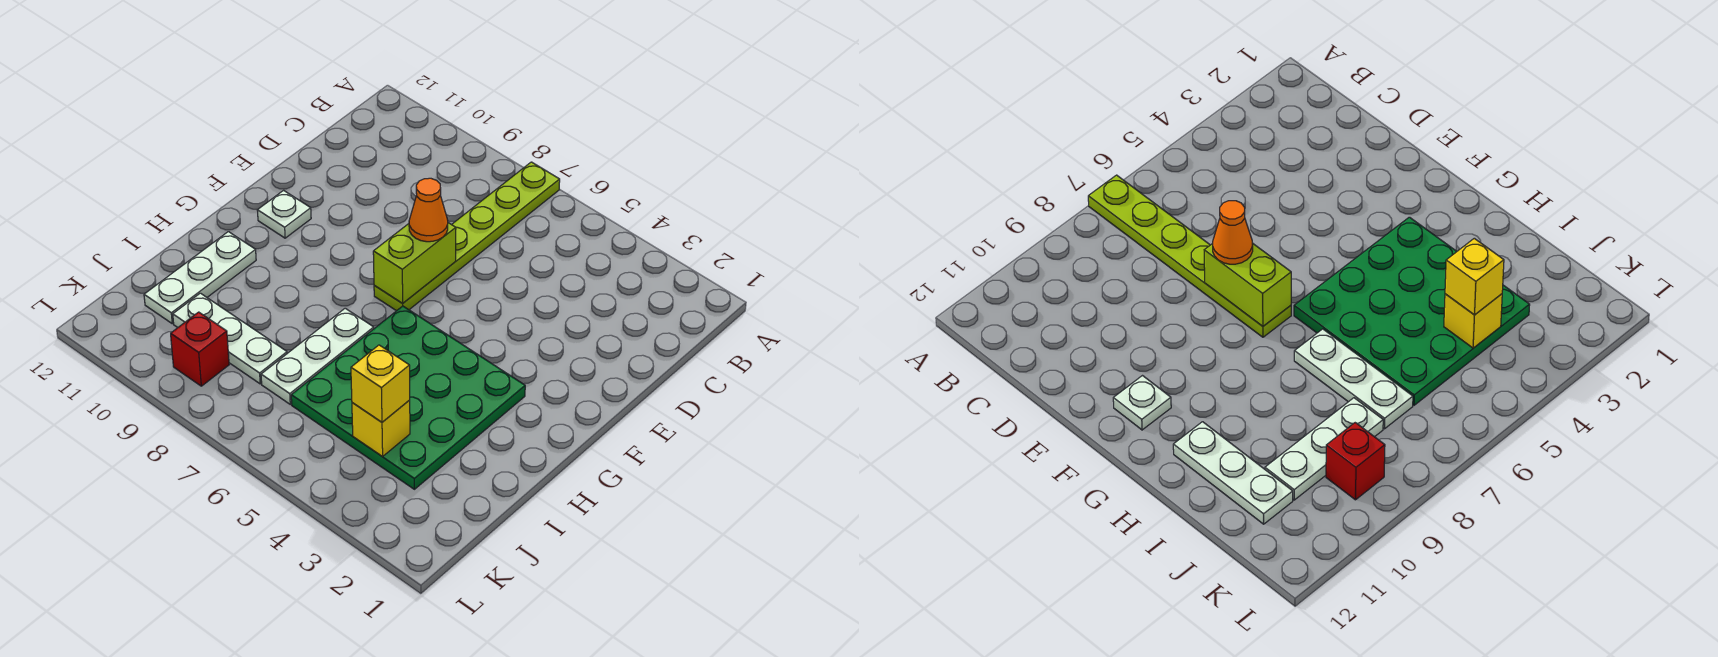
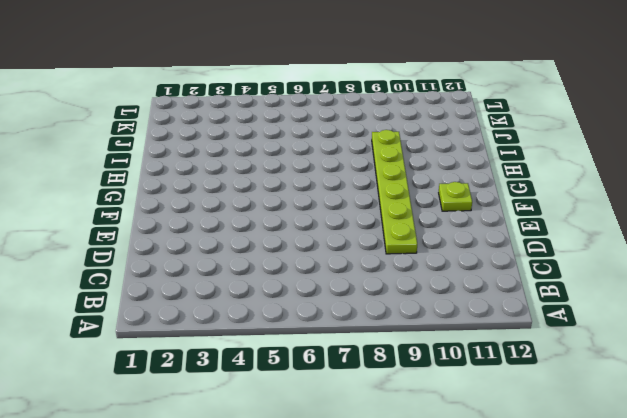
lime plate D9:I9 level 1 -> lime plate A7:F7 level 1
lime plate F11 level 1 -> white plate F11 level 1
none -> green plate G3:J6 level 1
none -> white plate H7:J7 level 1

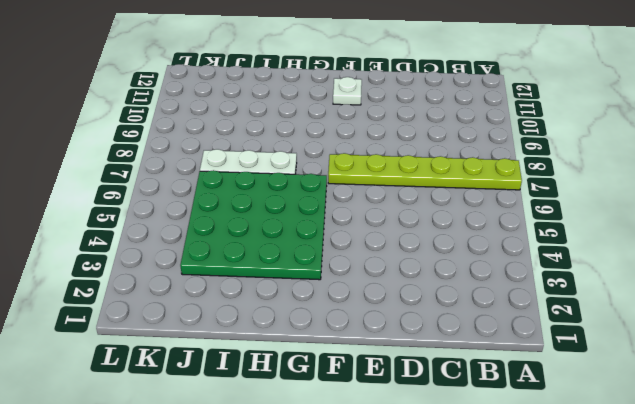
none -> white plate H11:J11 level 1
none -> white plate J8:J10 level 1

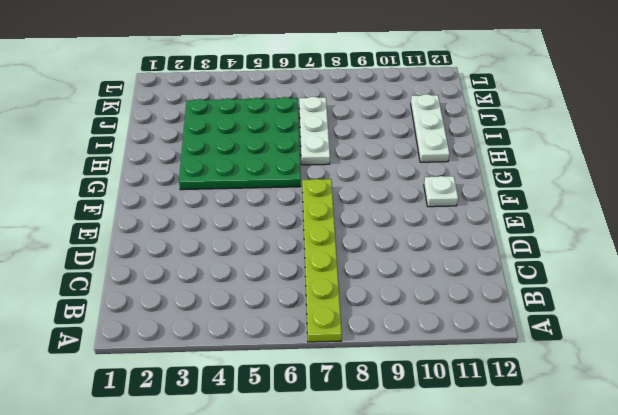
none -> white plate J8:J10 level 1
none -> red brick K9 level 1

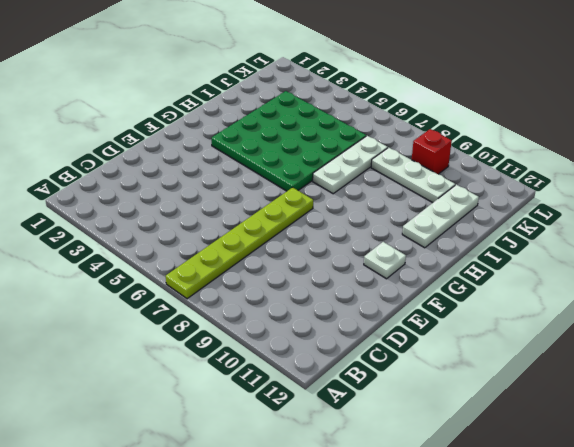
none -> lime brick E7:F7 level 2
none -> yellow brick J4 level 2

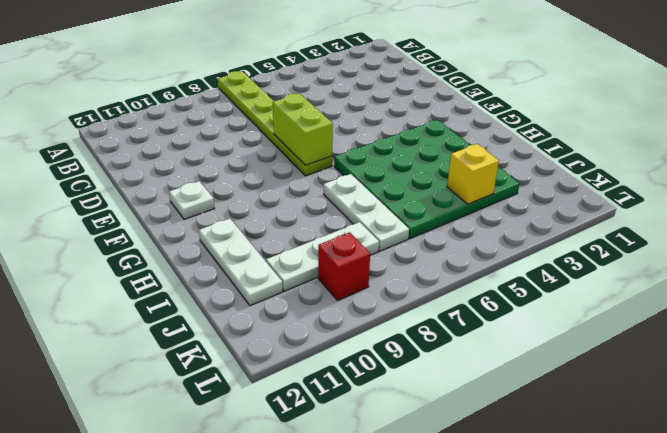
none -> orange cone E7 level 3
none -> yellow brick J4 level 3

